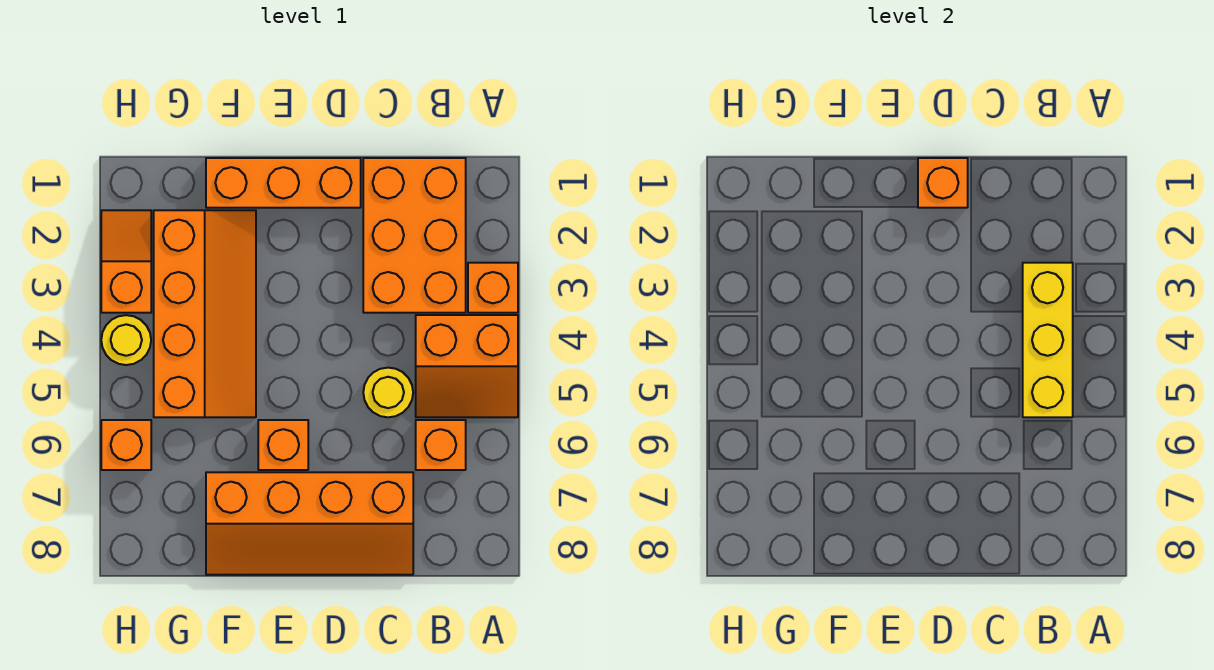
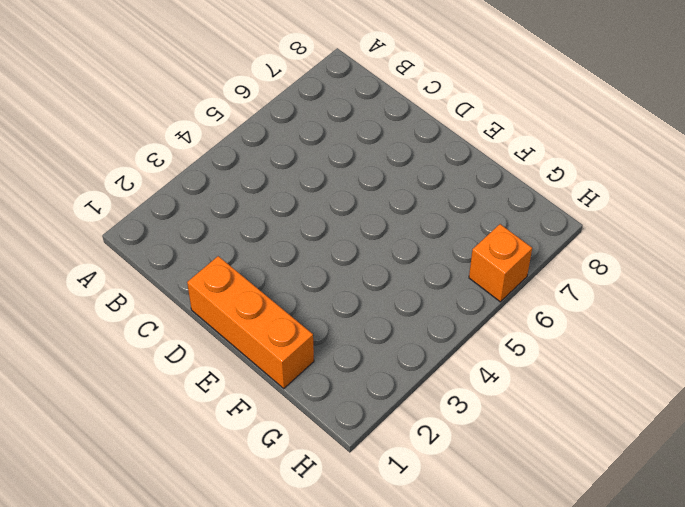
none -> orange brick A3 level 1
none -> orange slope A4:B5 level 1 top 4
none -> orange brick B1:C3 level 1

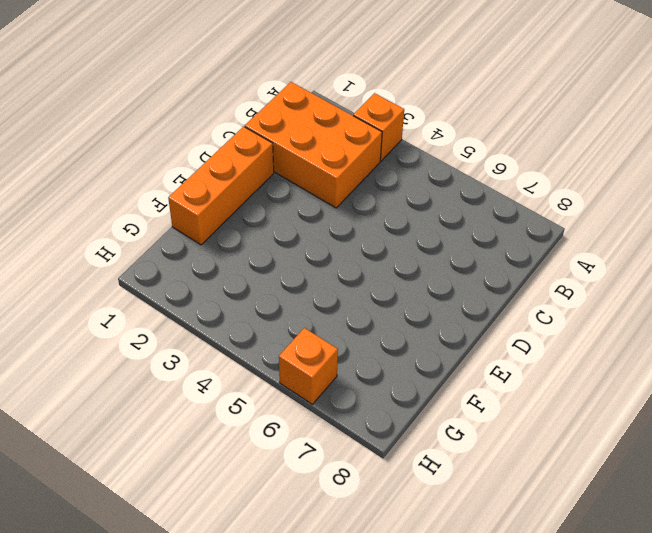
none -> orange slope A4:B5 level 1 top 4
none -> orange brick B6 level 1
none -> yellow round brick C5 level 1

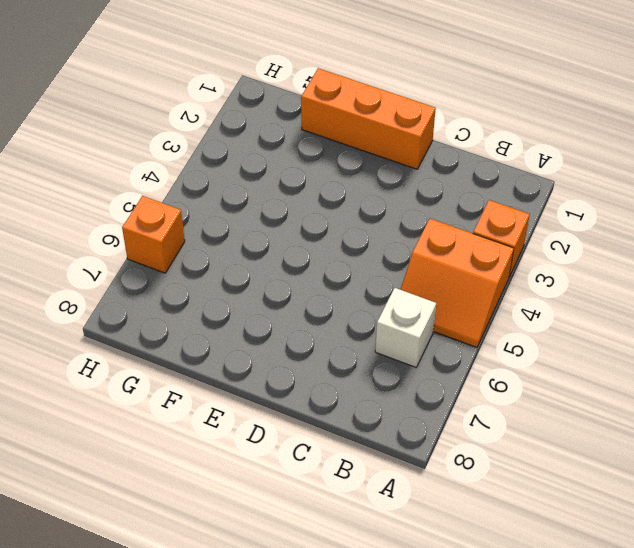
white brick B6 level 1 -> orange brick B6 level 1
none -> orange brick B1:C3 level 1
none -> yellow round brick C5 level 1
none -> orange slope C7:F8 level 1 top 7

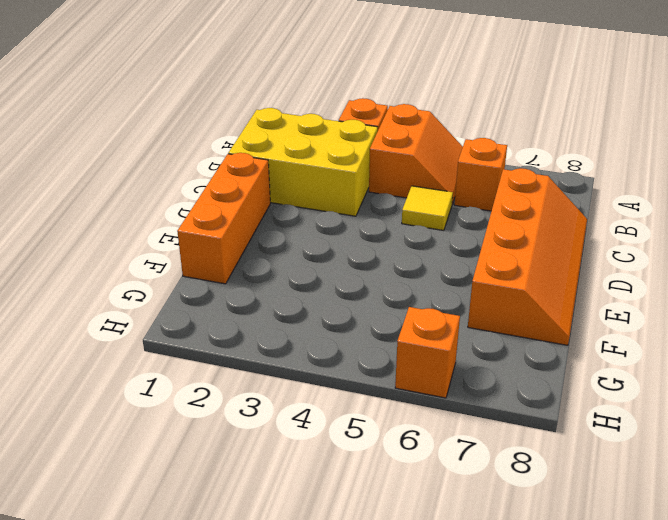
yellow brick B1:C3 level 1 -> orange brick B1:C3 level 1
yellow tile C5 level 1 -> yellow round brick C5 level 1
none -> orange brick E6 level 1
none -> orange slope F2:G5 level 1 top G
none -> orange slope H2:H3 level 1 top 3

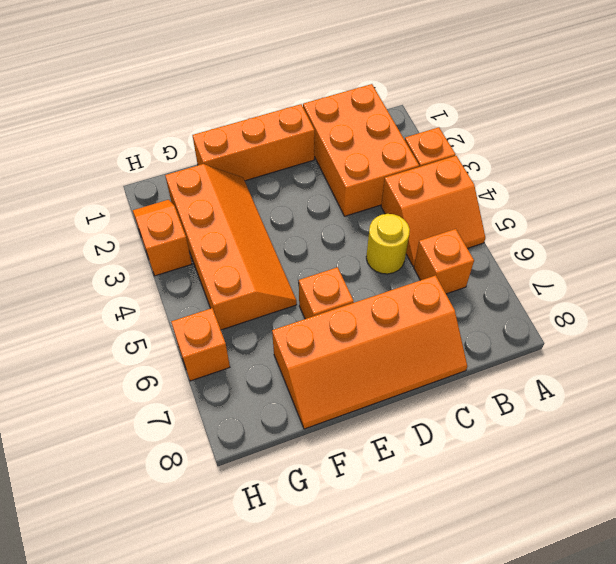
none -> yellow round brick H4 level 1
none -> yellow brick B3:B5 level 2
none -> orange brick D1 level 2

